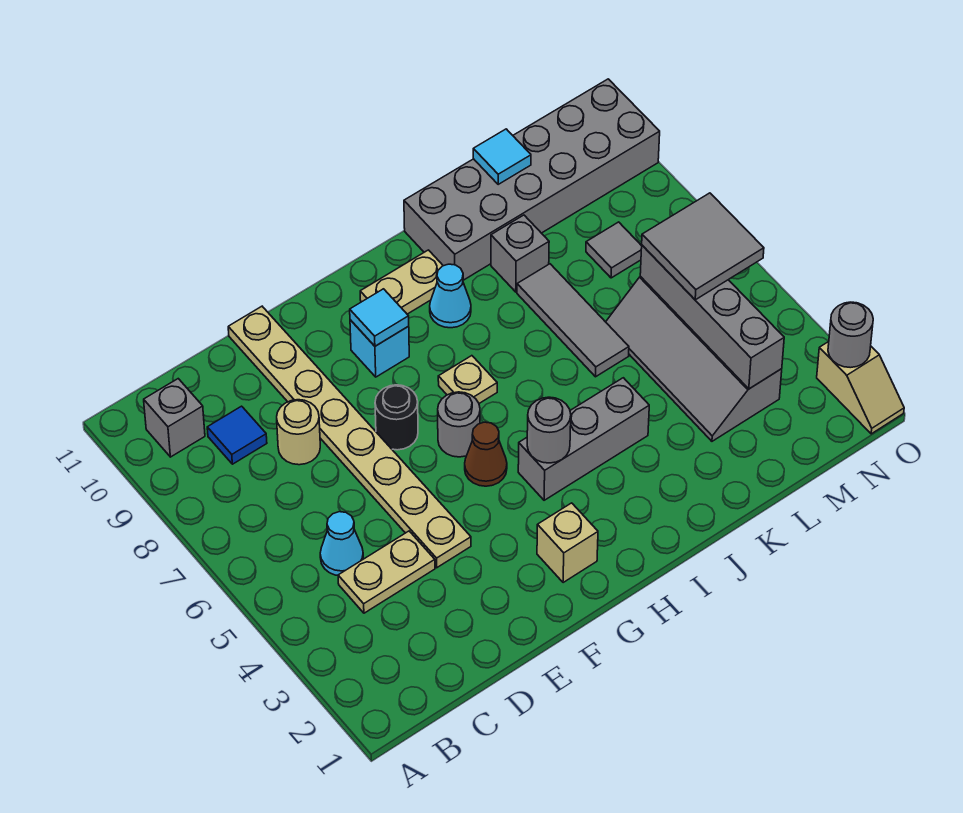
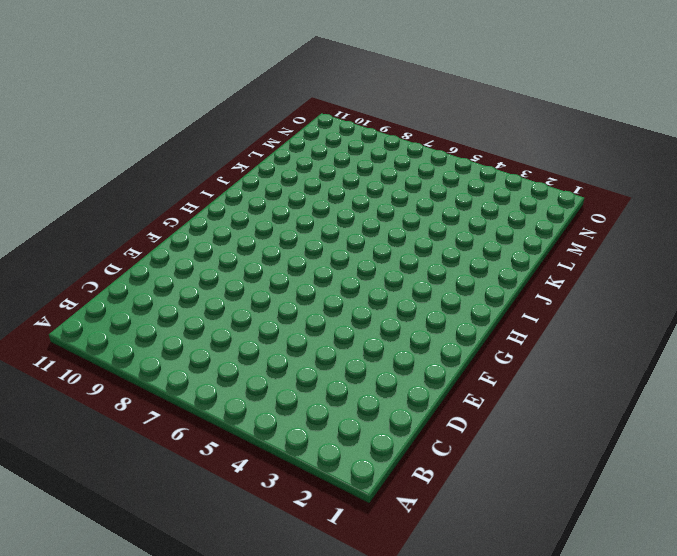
none -> grey brick B10 level 1
none -> tan plate C4:D4 level 1
none -> cyan cone C5 level 1

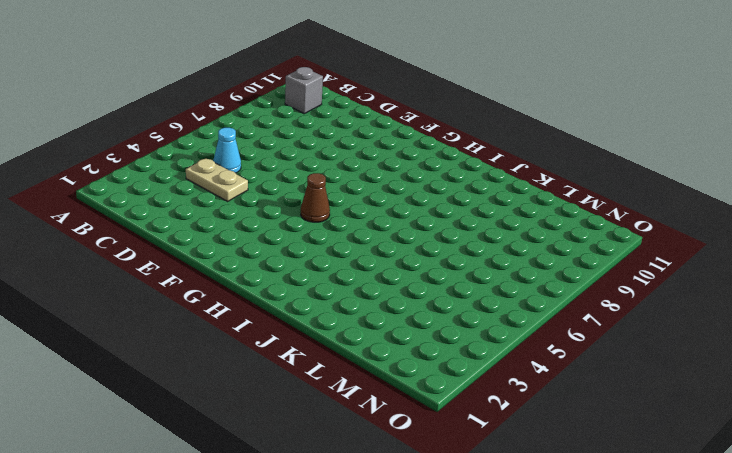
none -> blue tile C9 level 1
none -> tan round brick D8 level 1
none -> tan plate E4:E11 level 1

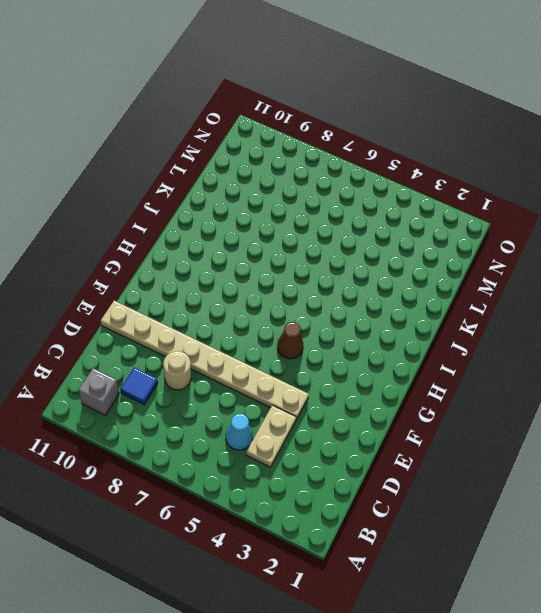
none -> black round brick F7 level 1
none -> tan brick G2 level 1
none -> grey round brick G6 level 1

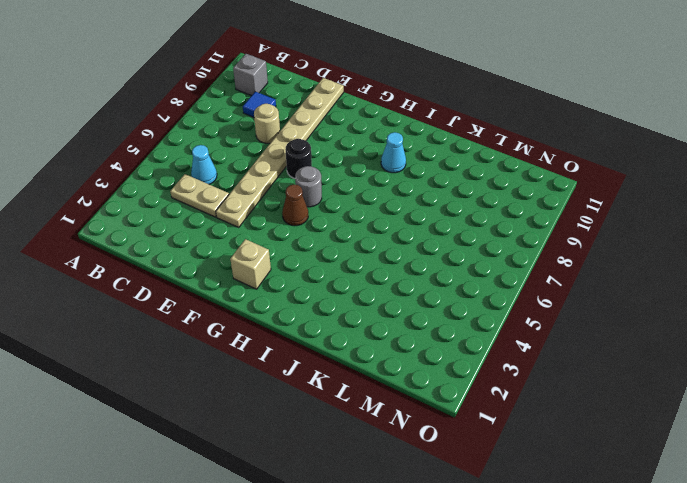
none -> cyan brick G9 level 1
none -> grey brick H4:J4 level 1
none -> tan plate H7 level 1

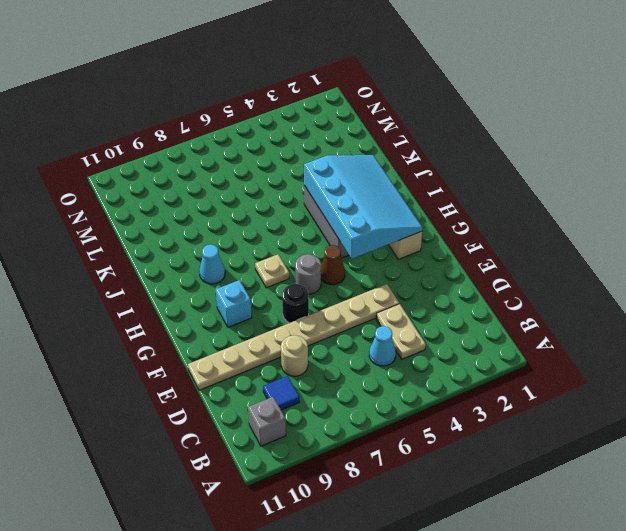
cyan slope G2:J4 level 2 top 4 -> grey round brick H4 level 2
none -> tan plate H10:I10 level 1
none -> grey brick J10:O11 level 1
none -> grey tile K6:K8 level 1

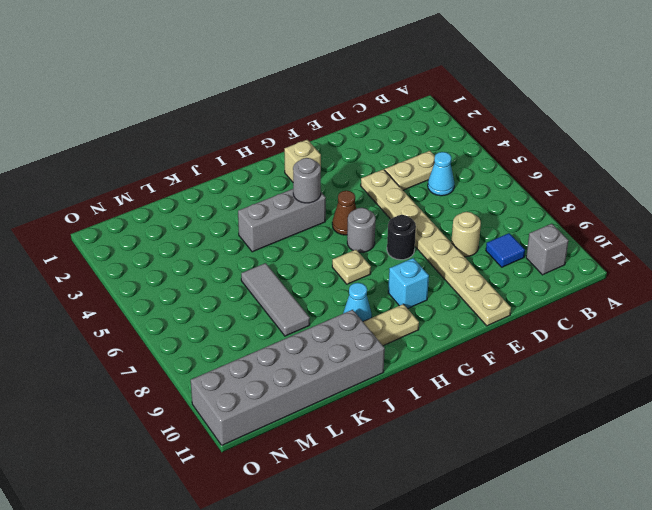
none -> grey brick K9 level 1
none -> grey slope L3:M6 level 1 top M
none -> grey tile M8 level 1

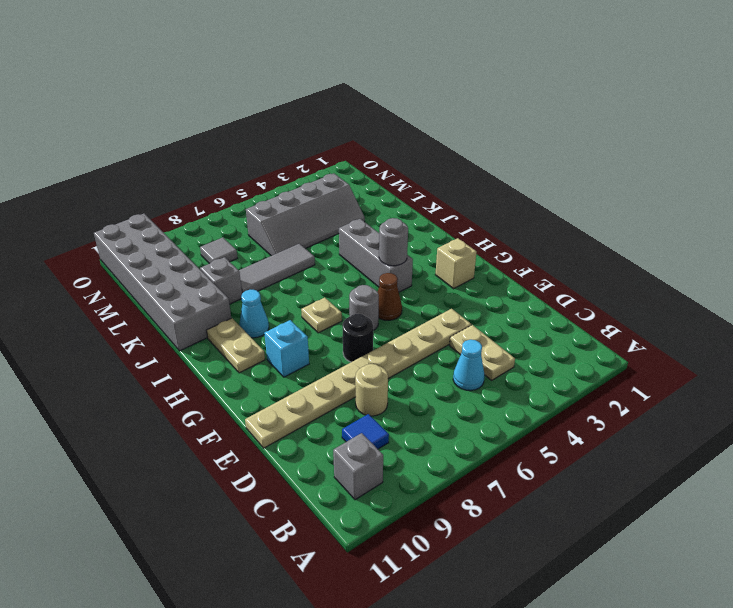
none -> tan slope O1:O2 level 1 top 2
none -> cyan tile G9 level 2
none -> cyan tile L11 level 2

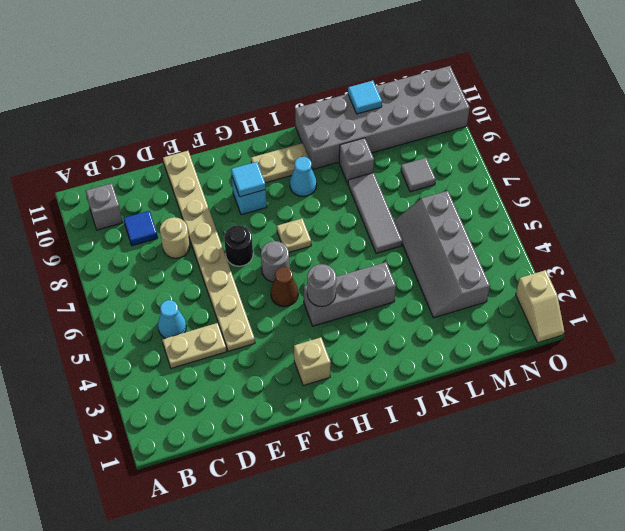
none -> grey brick M3:M6 level 2
none -> grey round brick O2 level 2
none -> grey tile M5:N6 level 3

